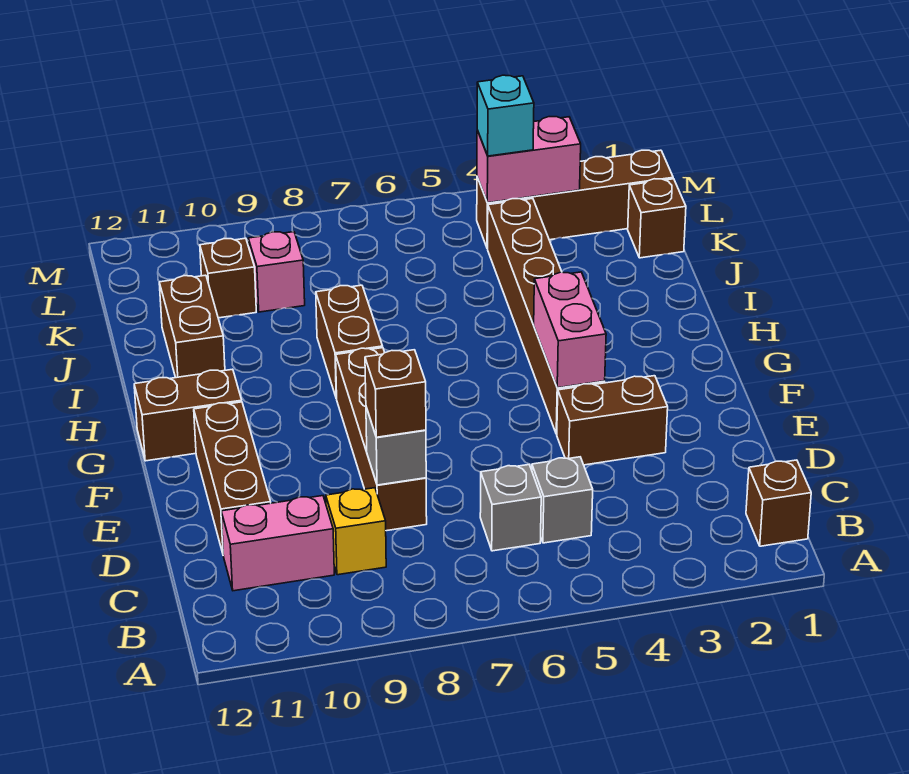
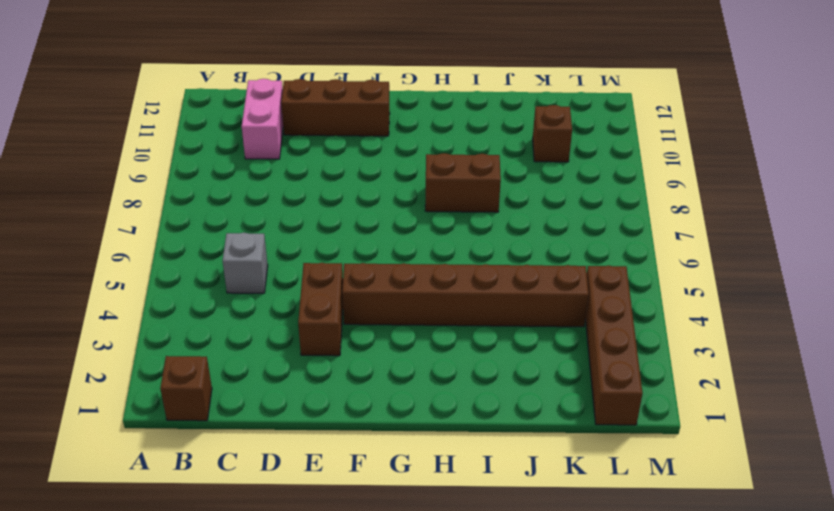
none -> grey brick C6 level 1
none -> yellow brick C9 level 1
none -> brown brick D8:G8 level 1

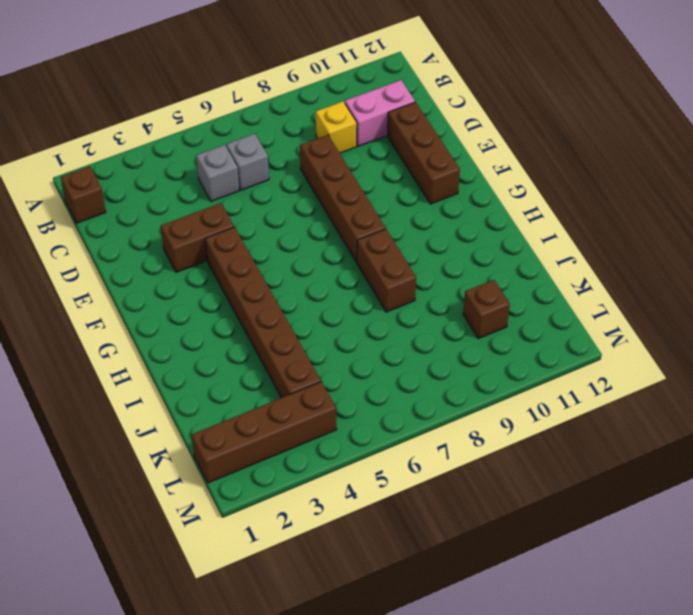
none -> brown brick G11:G12 level 1
none -> brown brick I11:J11 level 1
none -> brown brick K1 level 1

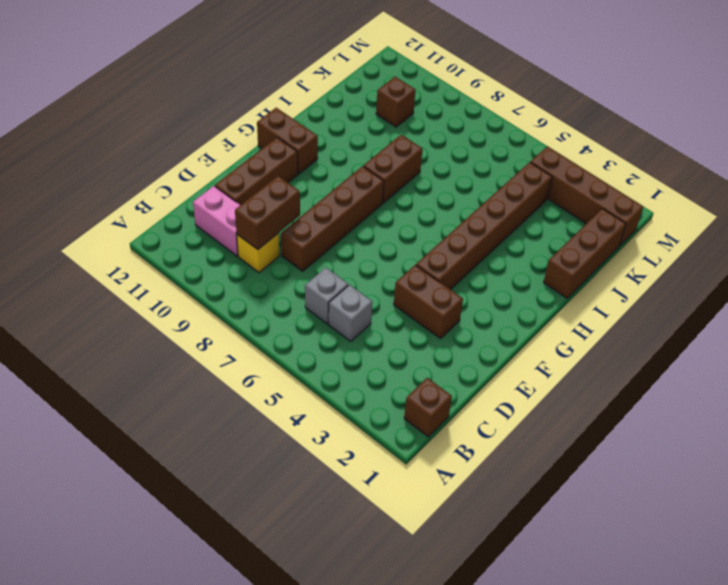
brown brick C9:D9 level 2 -> brown brick I11:J11 level 1
brown brick I1:K1 level 1 -> brown brick K1 level 1
none -> pink brick K9 level 1
none -> grey brick D8 level 2
none -> pink brick F4:G4 level 2

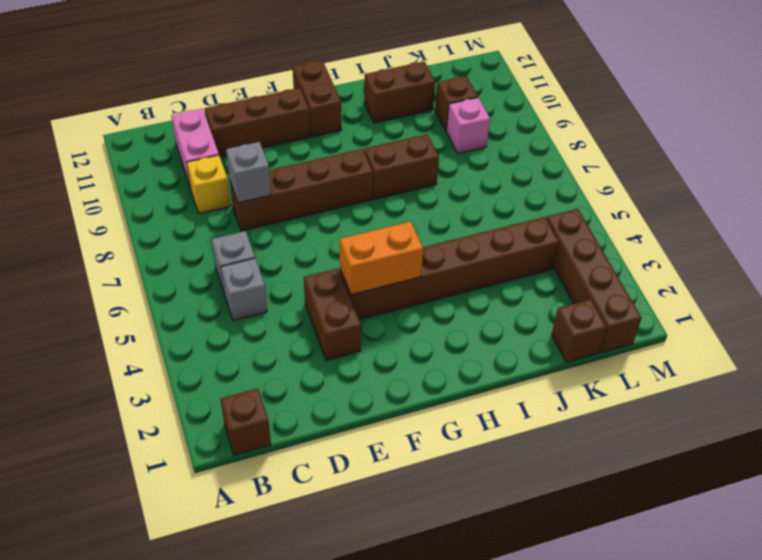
orange brick F4:G4 level 2 -> pink brick F4:G4 level 2
none -> pink brick L3:L4 level 2
none -> brown brick D8 level 3
none -> cyan brick L4 level 3

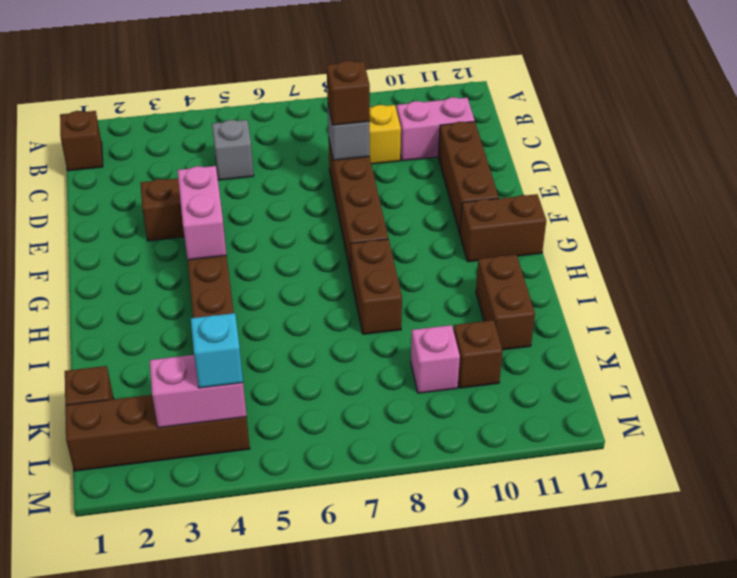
none -> grey brick C6 level 1

